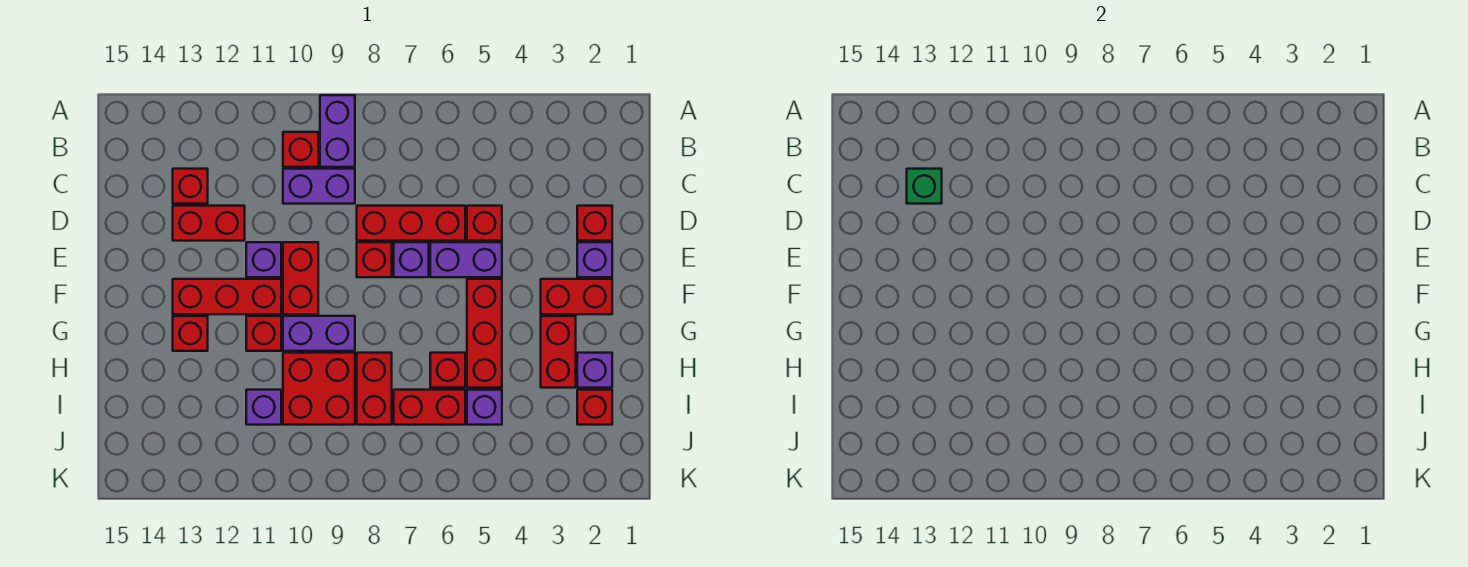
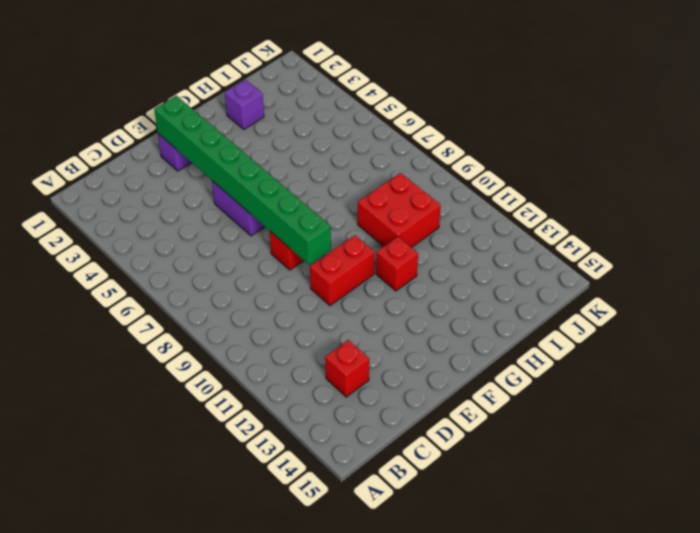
green brick E2:E9 level 2 -> none
none -> purple brick A9:B9 level 1
none -> red brick B10 level 1
none -> purple brick C9:C10 level 1
none -> red brick D2 level 1

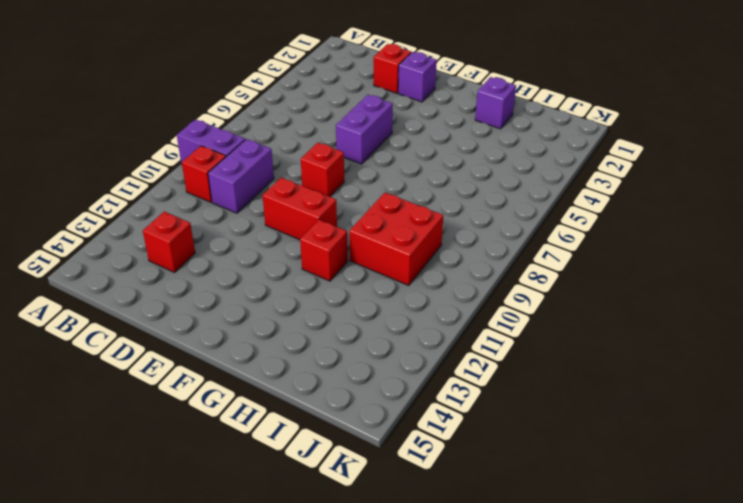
none -> red brick D5 level 1
none -> red brick D6:D8 level 1
none -> red brick D12:D13 level 1
none -> purple brick E7 level 1

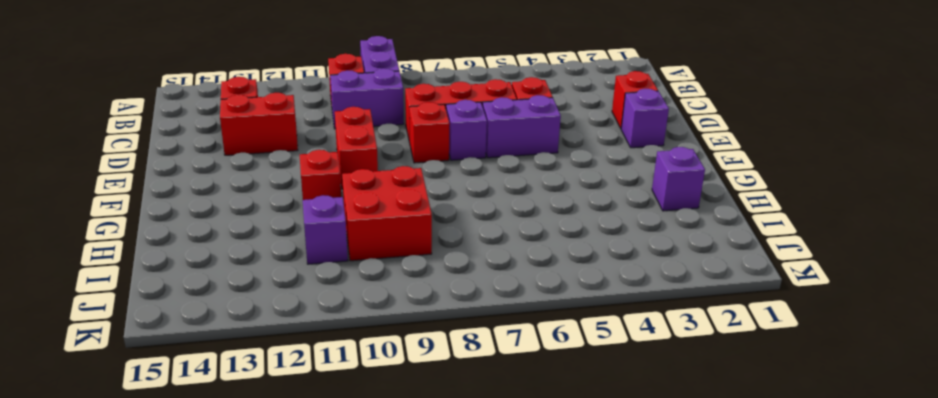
none -> purple brick E11 level 1
none -> red brick F2:F3 level 1
none -> red brick F5:H5 level 1
none -> red brick F11:F13 level 1

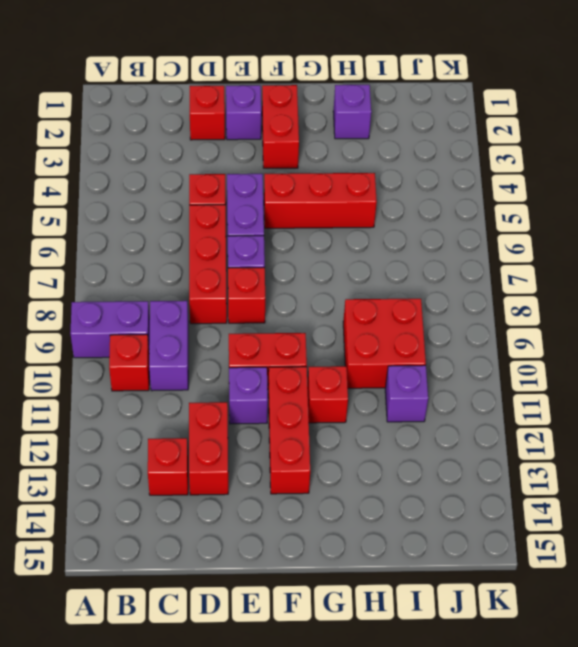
none -> red brick G3:H3 level 1
none -> purple brick G9:G10 level 1
none -> red brick G13 level 1
none -> red brick H6 level 1

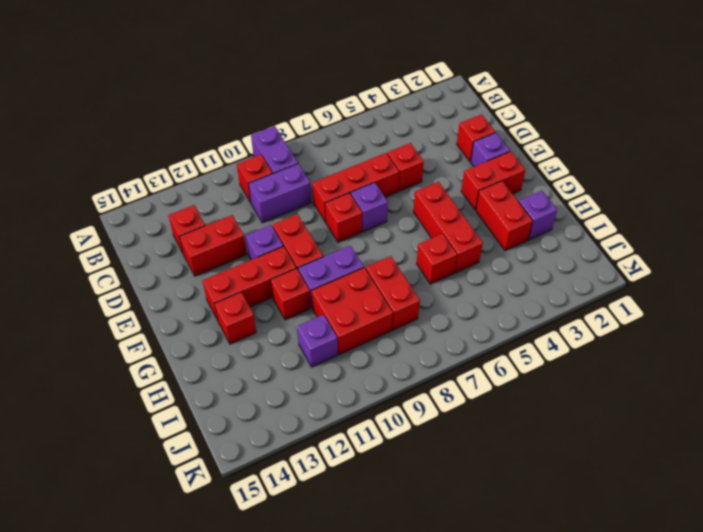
none -> purple brick E5:E6 level 1
none -> red brick I2 level 1
none -> purple brick I5 level 1
none -> red brick I6:I7 level 1

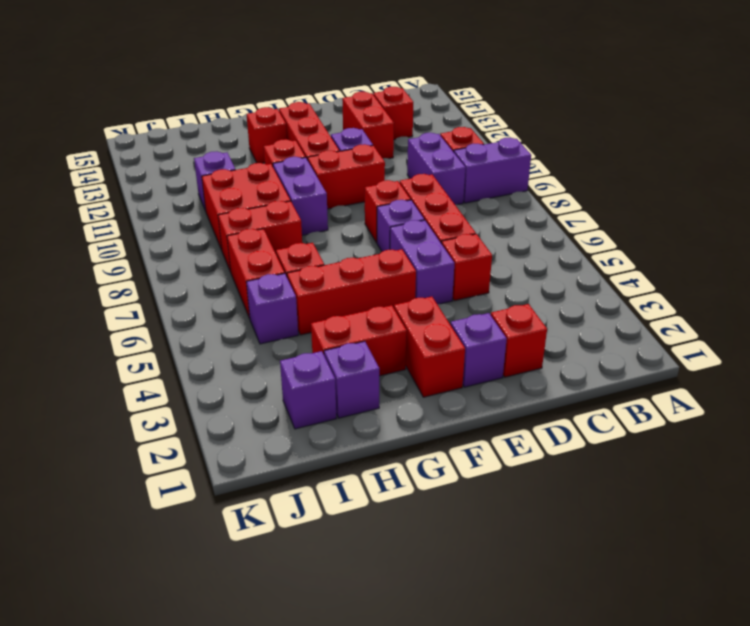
purple brick I2 level 1 -> red brick I2 level 1
none -> green brick C13 level 2

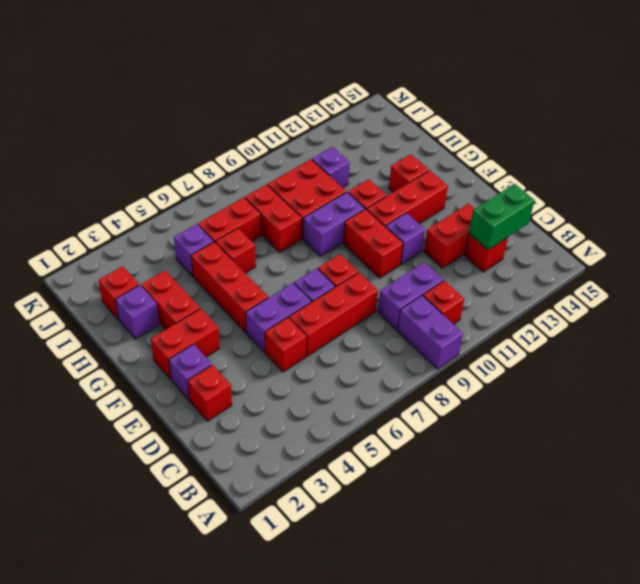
green brick C13:C14 level 2 -> green brick C13 level 2

